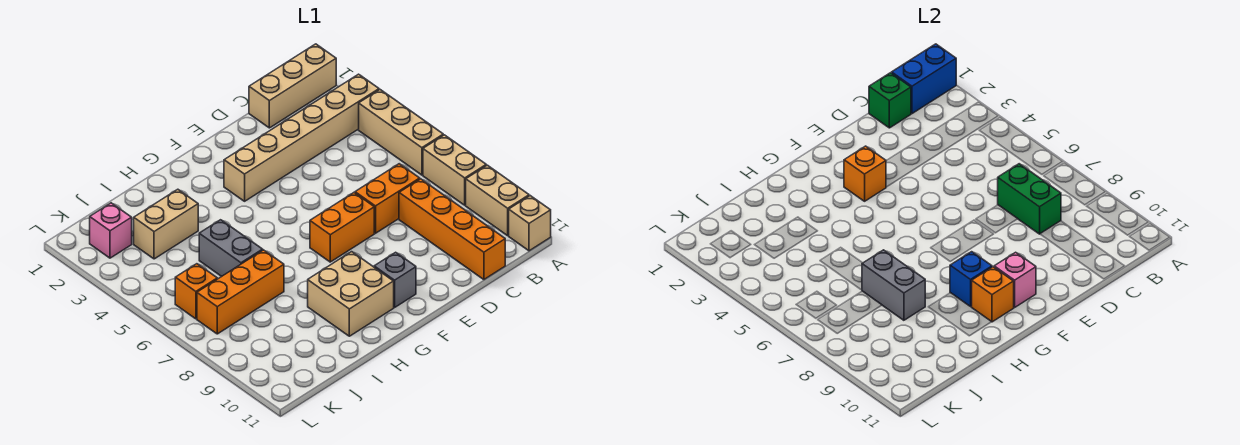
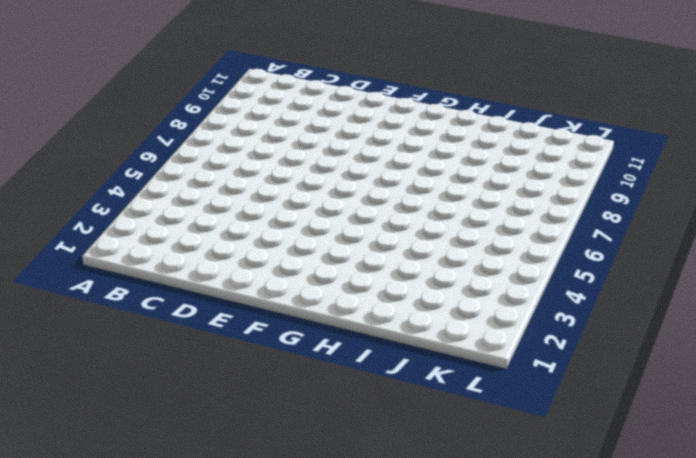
none -> tan brick A1:C1 level 1
none -> tan brick A3:F3 level 1
none -> tan brick A4:A6 level 1

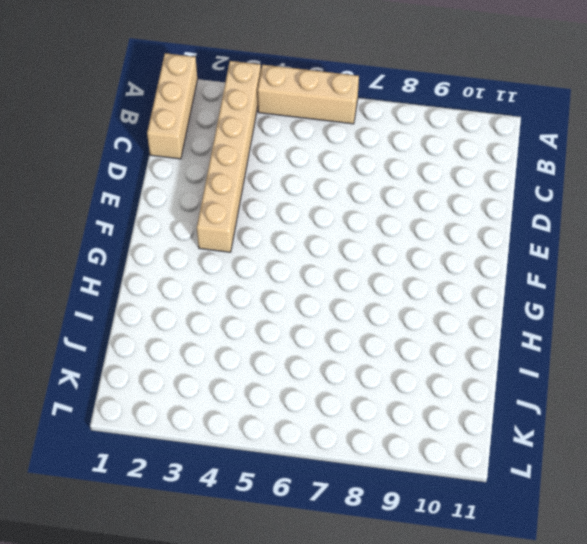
none -> tan brick A7:A8 level 1
none -> tan brick A9:A10 level 1
none -> tan brick A11 level 1

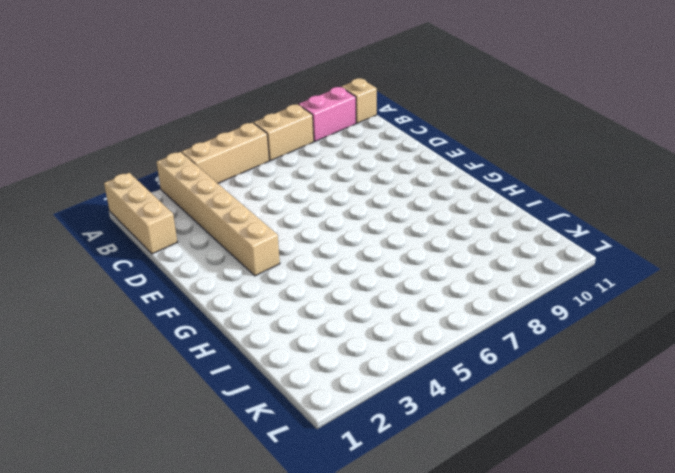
pink brick A9:A10 level 1 -> tan brick A9:A10 level 1
none -> orange brick C7:D7 level 1
none -> orange brick C8:C11 level 1
none -> orange brick E7:F7 level 1

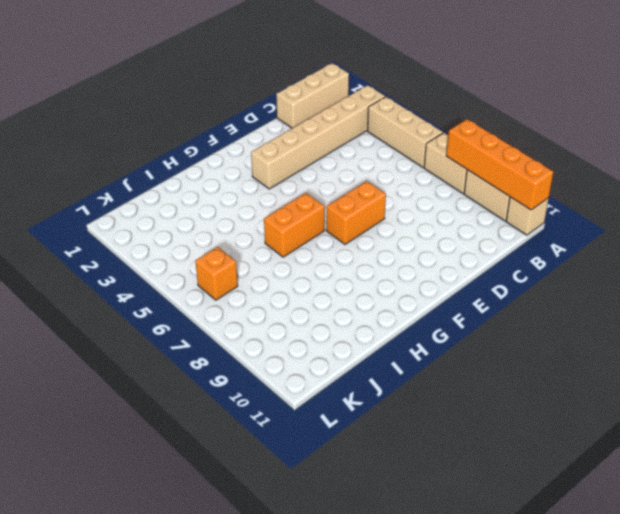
orange brick A8:A11 level 2 -> orange brick C8:C11 level 1
orange brick G6:H6 level 1 -> orange brick C7:D7 level 1
none -> grey brick F10 level 1
none -> tan brick G9:H10 level 1
none -> tan brick I3:J3 level 1

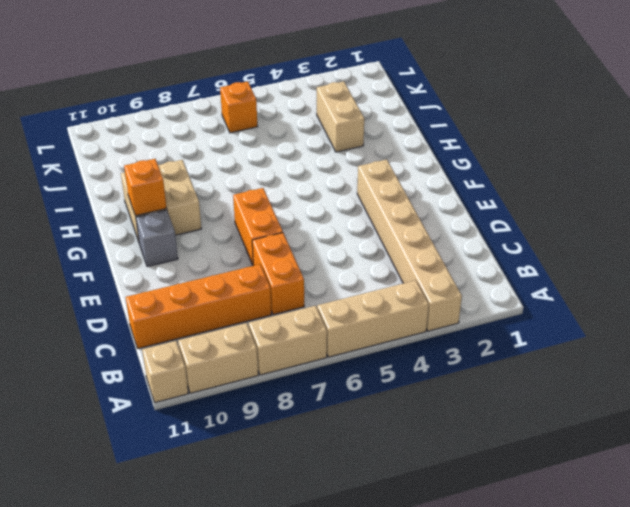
none -> tan brick A1:C1 level 1
none -> grey brick I5:I6 level 1
none -> orange brick I7:K7 level 1

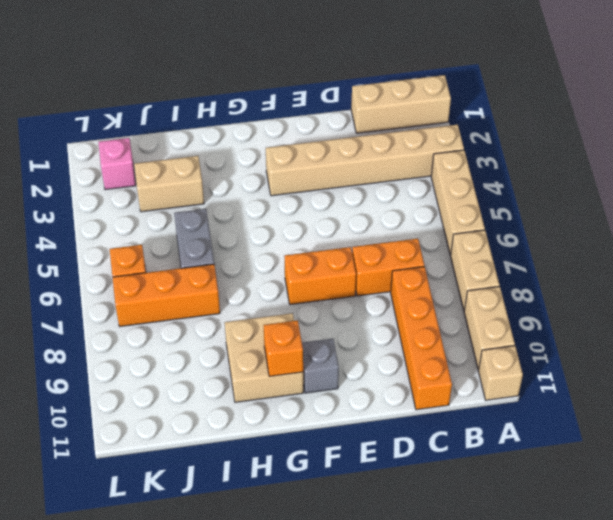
none -> blue brick A1:B1 level 2
none -> green brick C1 level 2
none -> green brick C7:C8 level 2

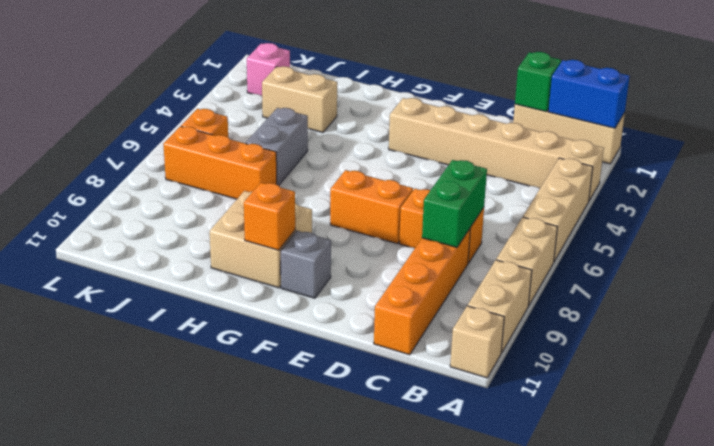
none -> orange brick F3 level 2
none -> pink brick F10 level 2
none -> blue brick G9 level 2

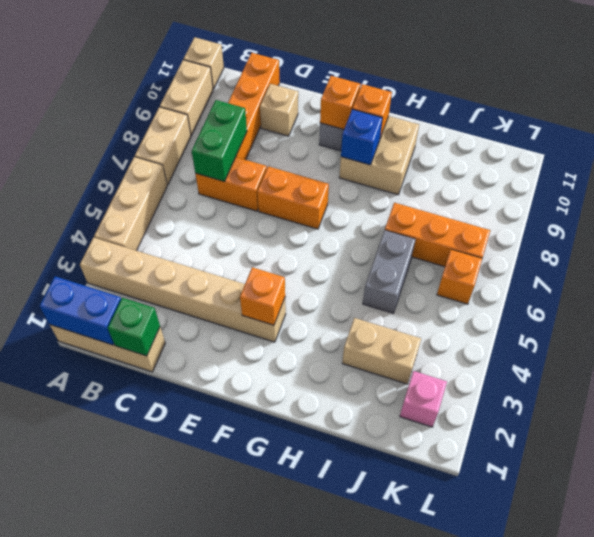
tan brick D10 level 1 -> none
orange brick F10 level 2 -> pink brick F10 level 2
none -> grey brick I7:I8 level 2

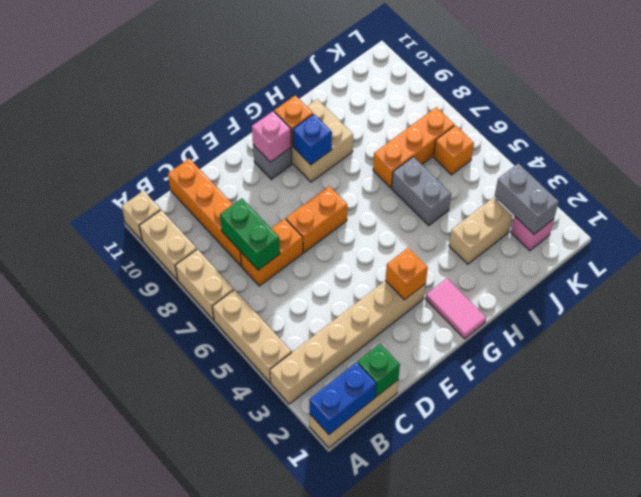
pink tile G1:G2 level 1 -> none
grey brick K2:K3 level 2 -> grey brick I7:I8 level 2

